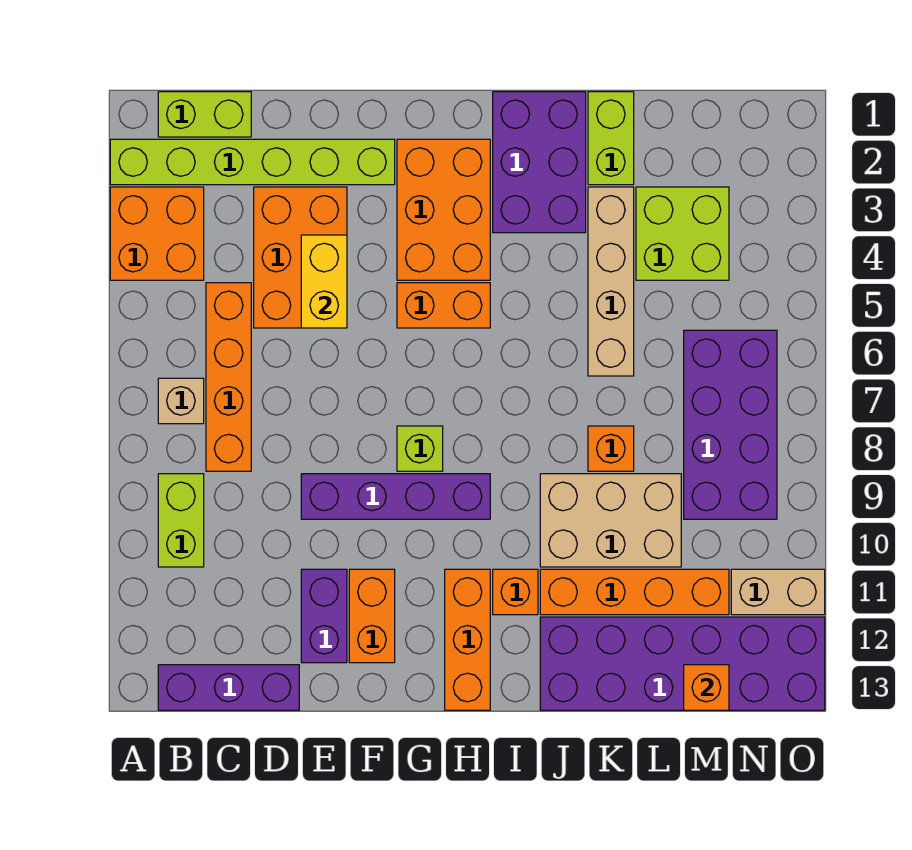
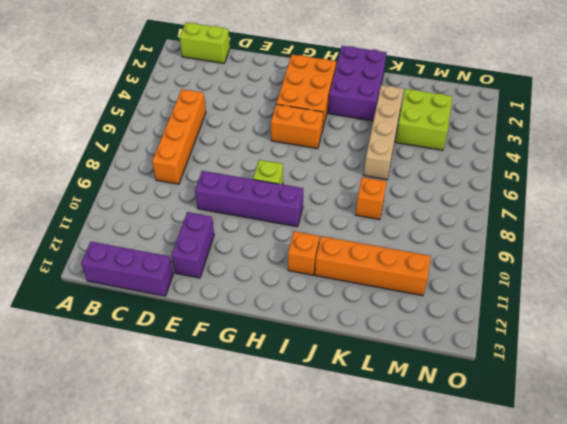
none -> lime brick A2:F2 level 1
none -> orange brick A3:B4 level 1
none -> tan brick B7 level 1

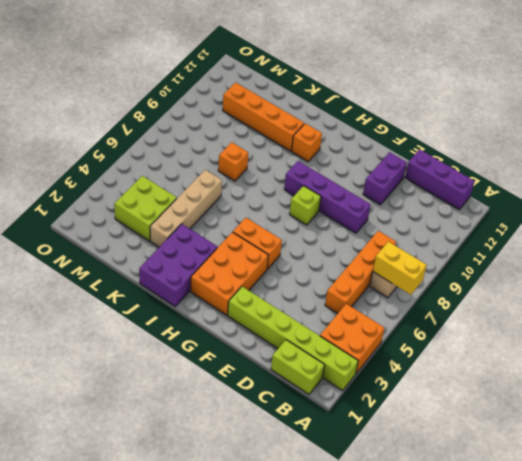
yellow brick A7:B7 level 2 -> yellow brick E4:E5 level 2
none -> lime brick B9:B10 level 1
none -> orange brick D3:E5 level 1
none -> orange brick F11:F12 level 1

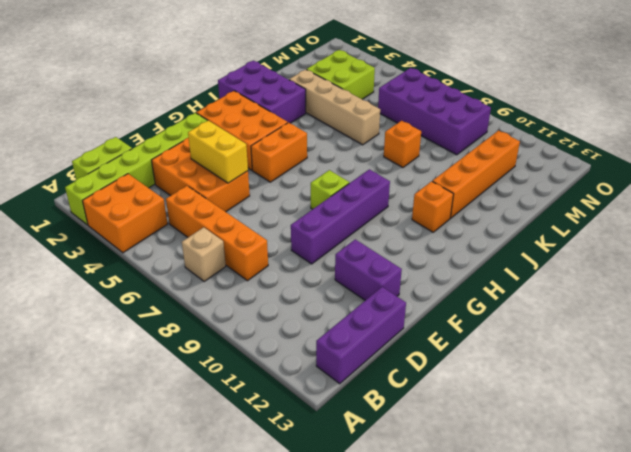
none -> lime brick B9:B10 level 1
none -> orange brick F11:F12 level 1
none -> orange brick H11:H13 level 1

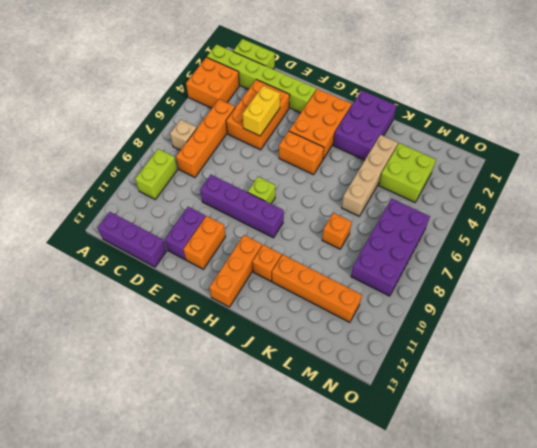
none -> tan brick J9:L10 level 1
none -> purple brick J12:O13 level 1
none -> lime brick K1:K2 level 1

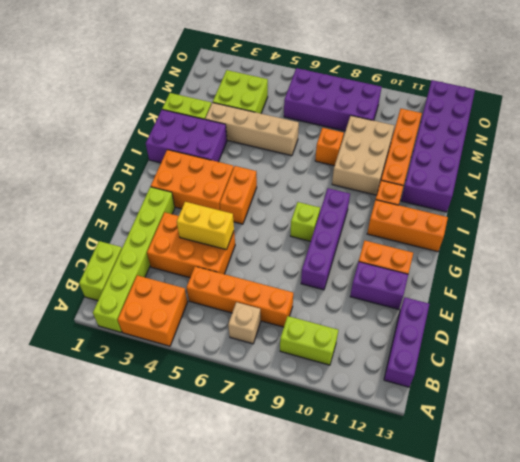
none -> tan brick N11:O11 level 1
none -> orange brick M13 level 2

